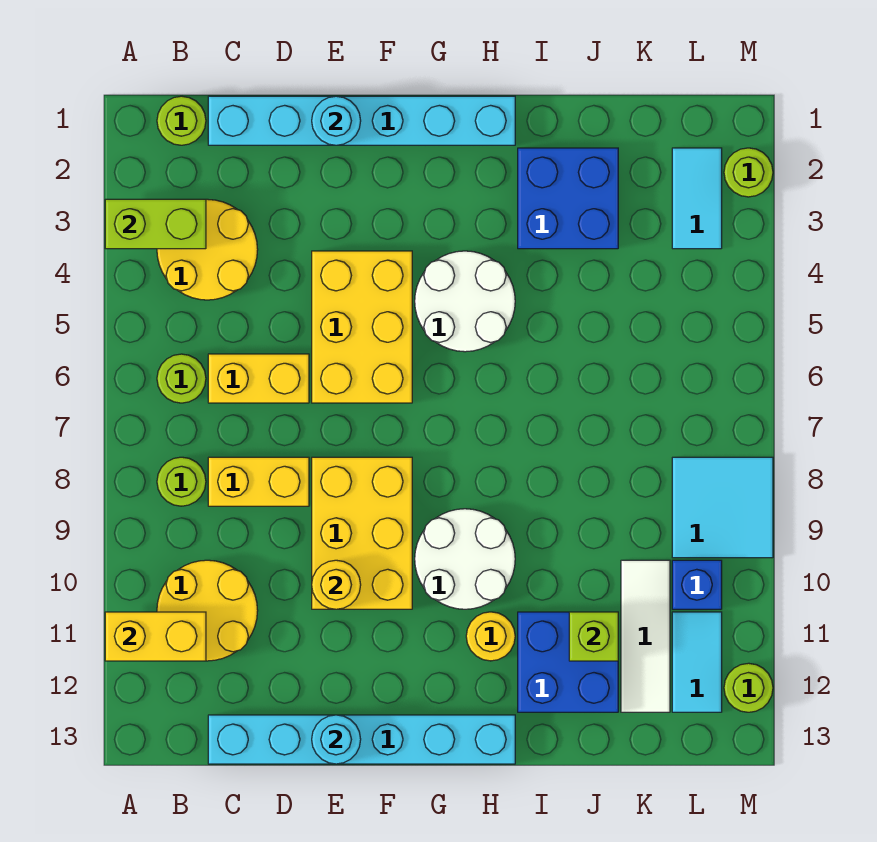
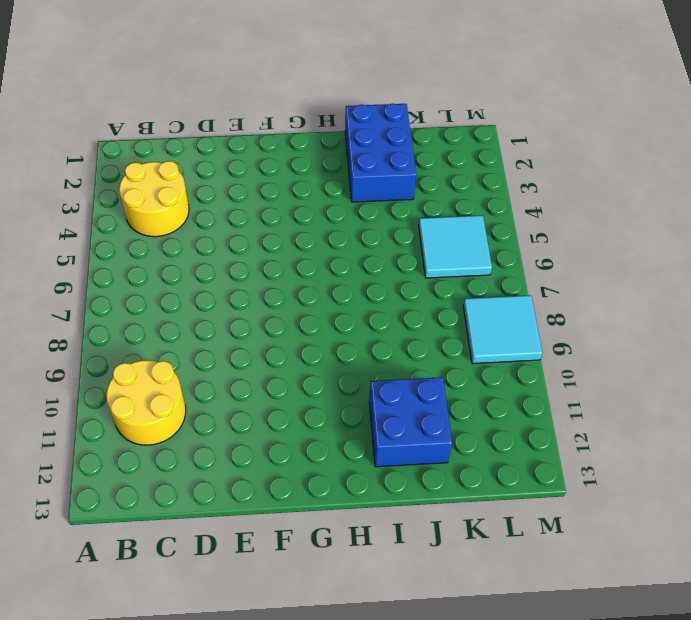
blue brick I1:J3 level 1 -> blue brick I2:J3 level 1
cyan tile K5:L6 level 1 -> none
none -> lime round brick B1 level 1
none -> lime round brick B6 level 1
none -> lime round brick B8 level 1

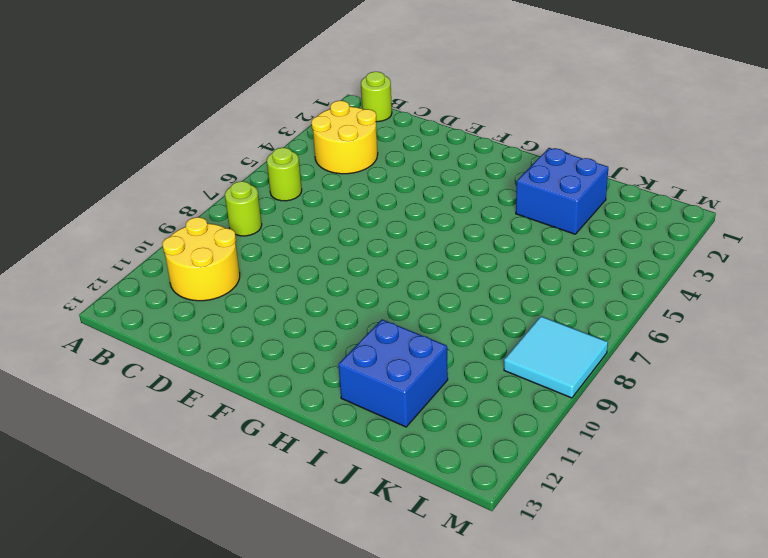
none -> cyan brick C1:H1 level 1
none -> yellow brick C6:D6 level 1
none -> yellow brick C8:D8 level 1

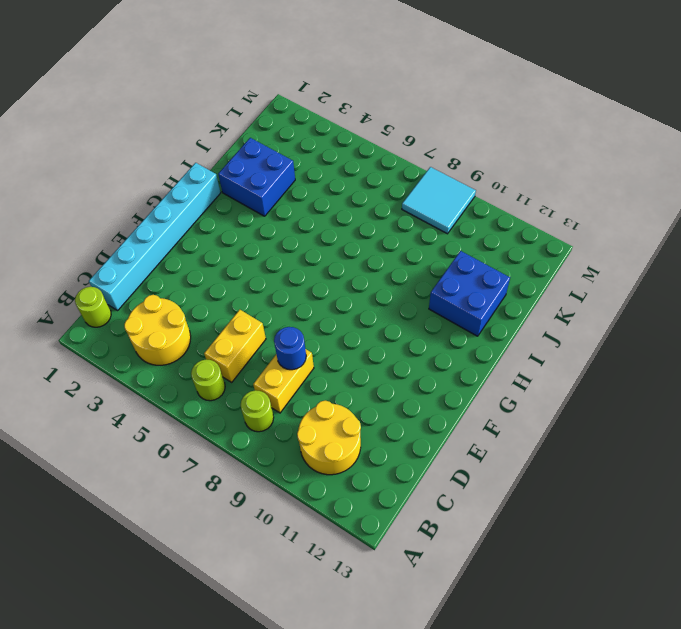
blue round brick D8 level 2 -> none
none -> cyan brick C13:H13 level 1
none -> yellow brick E4:F6 level 1
none -> yellow brick E8:F10 level 1

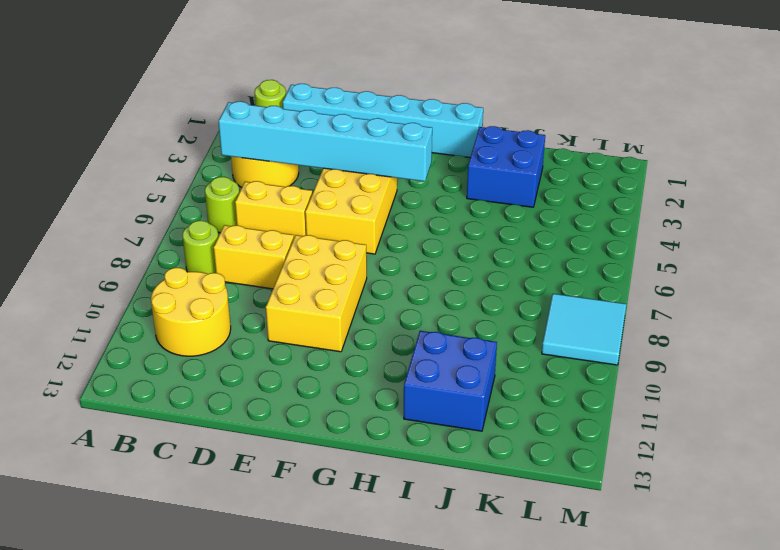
cyan brick B4:G4 level 2 -> cyan brick C13:H13 level 1
none -> white round brick G4:H5 level 1
none -> white round brick G9:H10 level 1
none -> yellow round brick H11 level 1

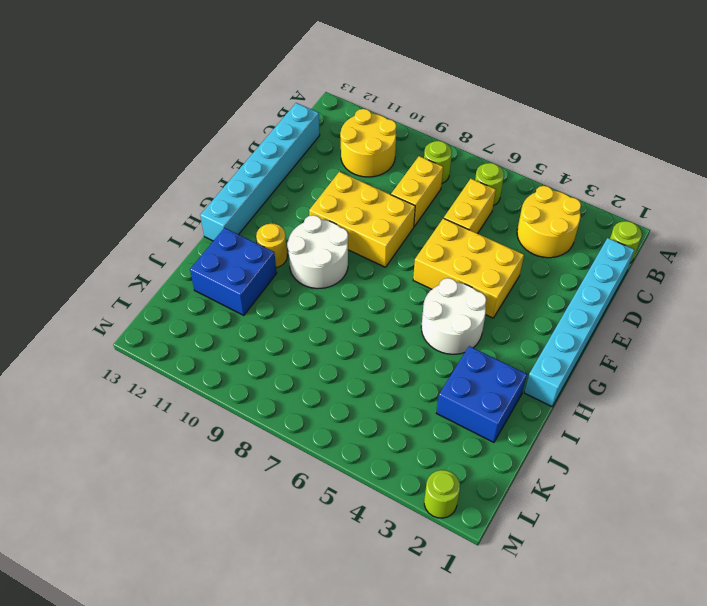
none -> white tile K10:K12 level 1
none -> cyan tile L2:L3 level 1
none -> cyan tile L8:M9 level 1

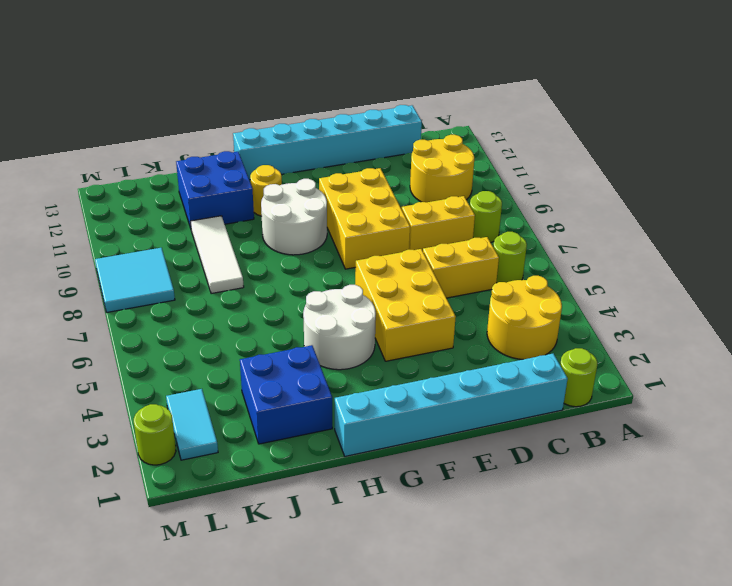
white tile J8:J10 level 1 -> white tile K10:K12 level 1
none -> blue brick L10 level 1
none -> cyan tile L11:L12 level 1
none -> lime round brick M12 level 1

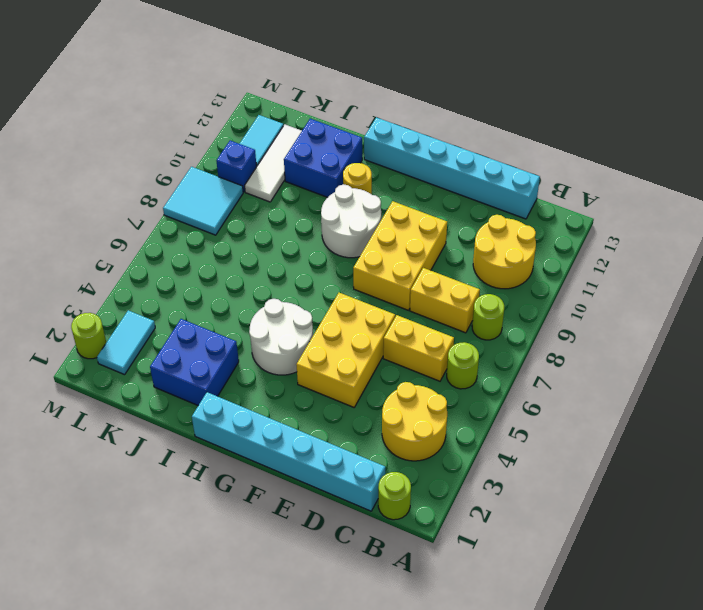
none -> lime round brick M12 level 1
none -> lime brick A3:B3 level 2
none -> yellow brick A11:B11 level 2

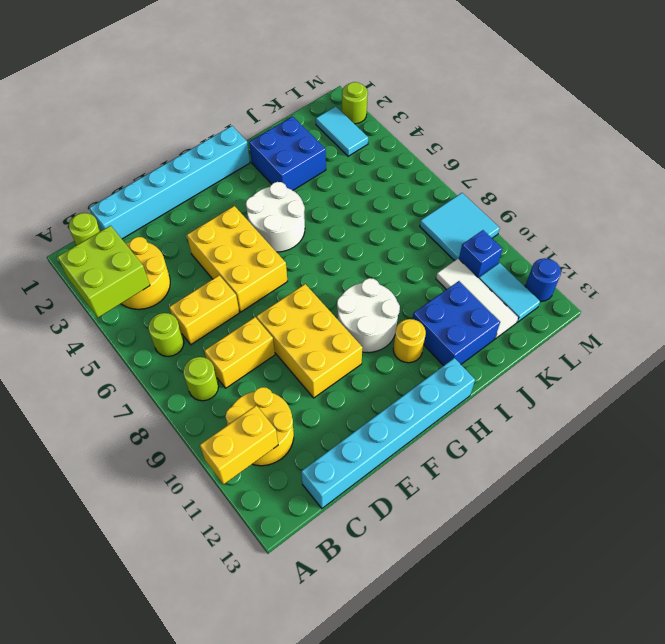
lime brick A3:B4 level 2 -> lime brick A3:B3 level 2
blue round brick M12 level 1 -> lime round brick M12 level 1
none -> cyan round brick E1 level 2
none -> yellow round brick E10 level 2
none -> cyan round brick E13 level 2

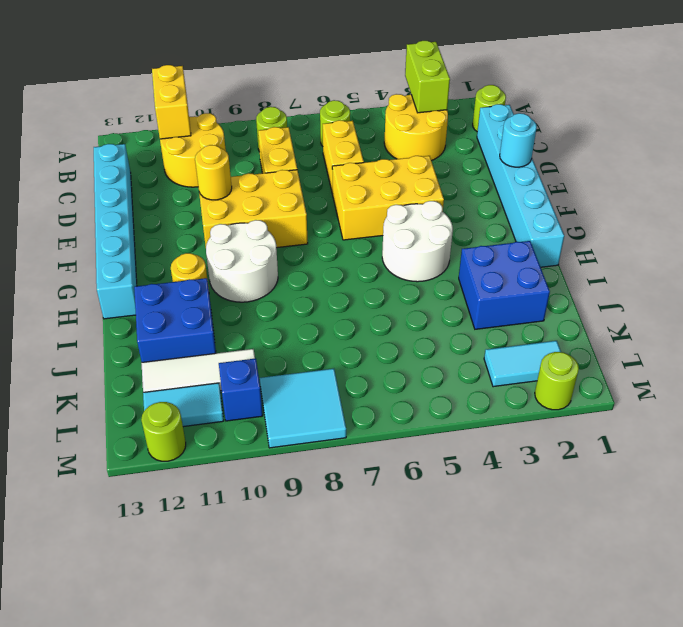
none -> cyan round brick E13 level 2
none -> lime brick J11 level 2

